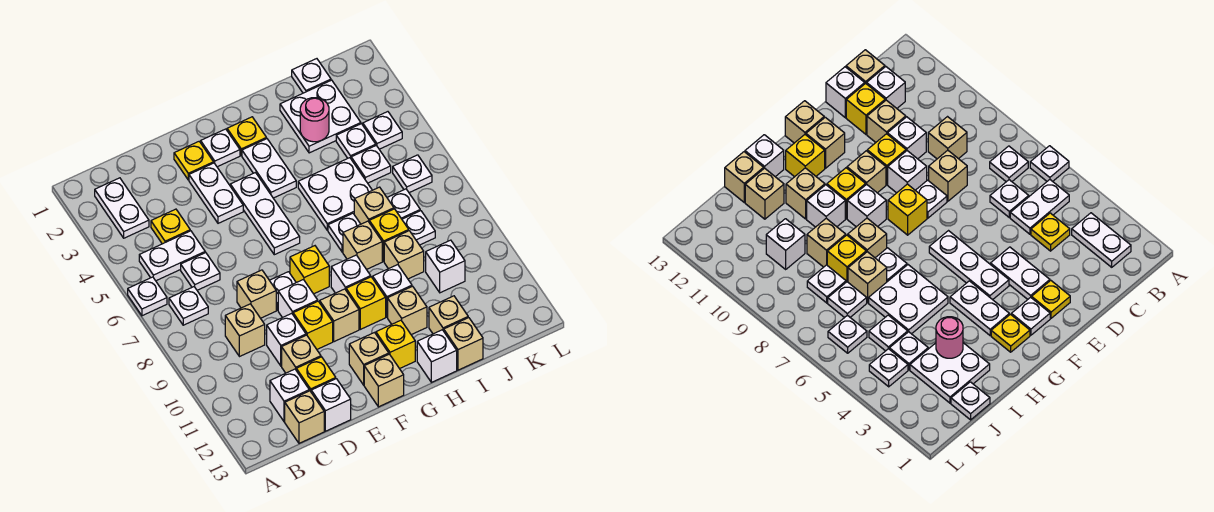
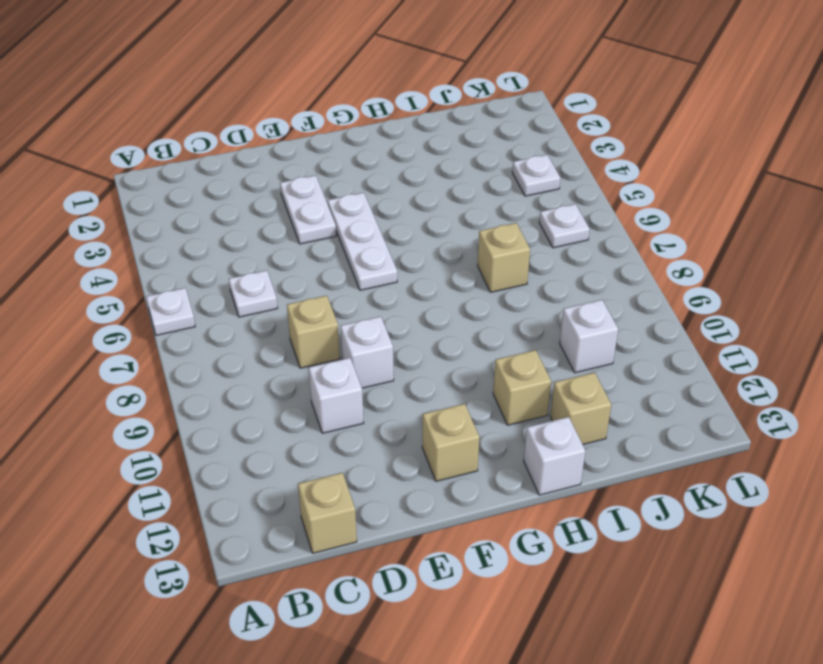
none -> white plate B2:B3 level 1
none -> white plate B5:C5 level 1
none -> white plate B7 level 1
none -> yellow plate C4 level 1

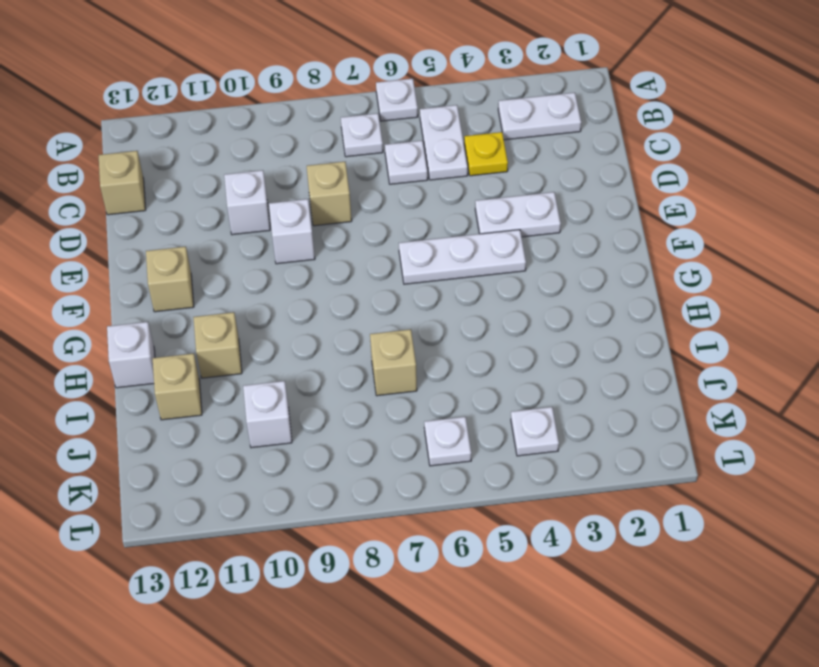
none -> tan brick C9 level 1
none -> white brick C12 level 1
none -> tan brick D11 level 1
none -> yellow brick D12 level 1

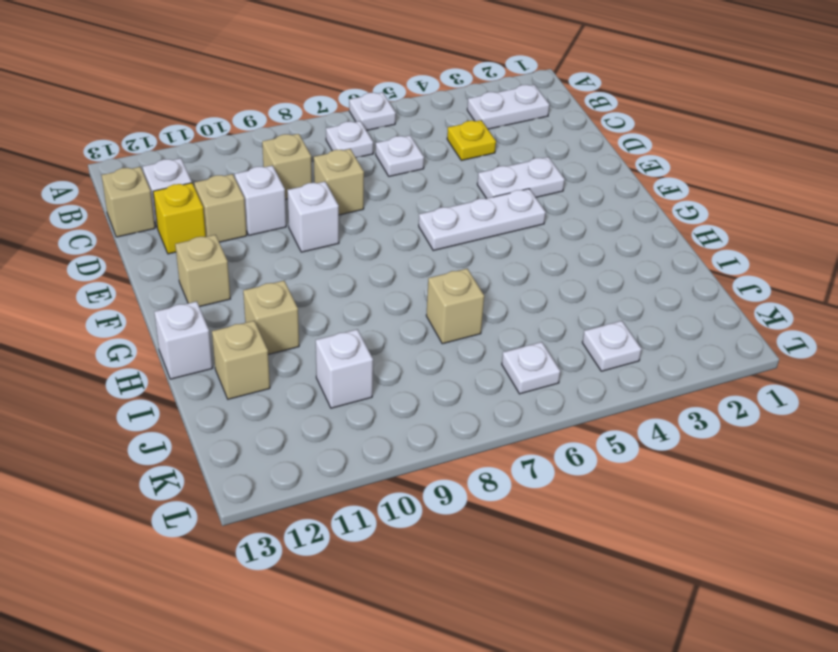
none -> white plate B5:C5 level 1
none -> white brick D13 level 1
none -> yellow plate E2 level 1
none -> white plate E8 level 1

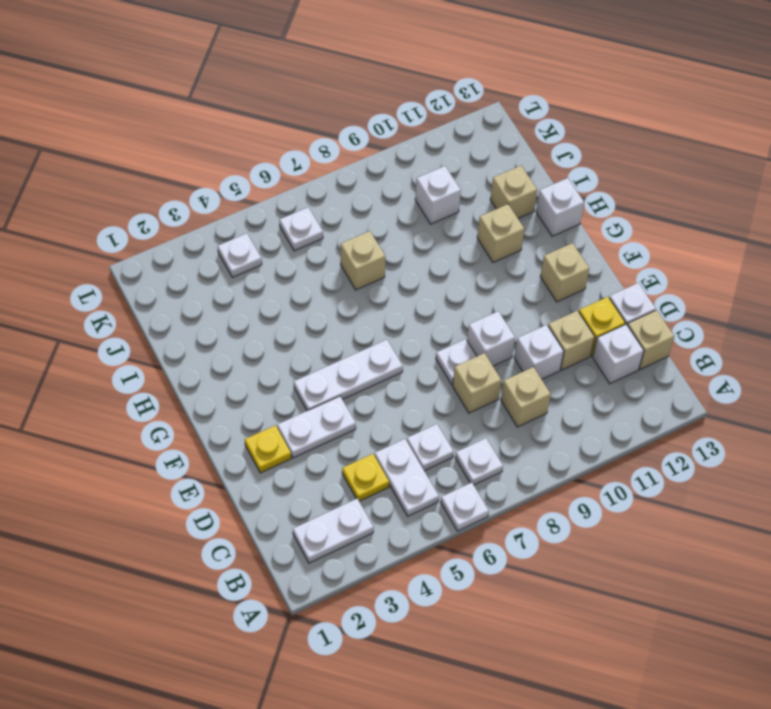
none -> yellow brick E10 level 1
none -> white plate F2 level 1
none -> yellow brick F8 level 1
none -> tan brick F10 level 1

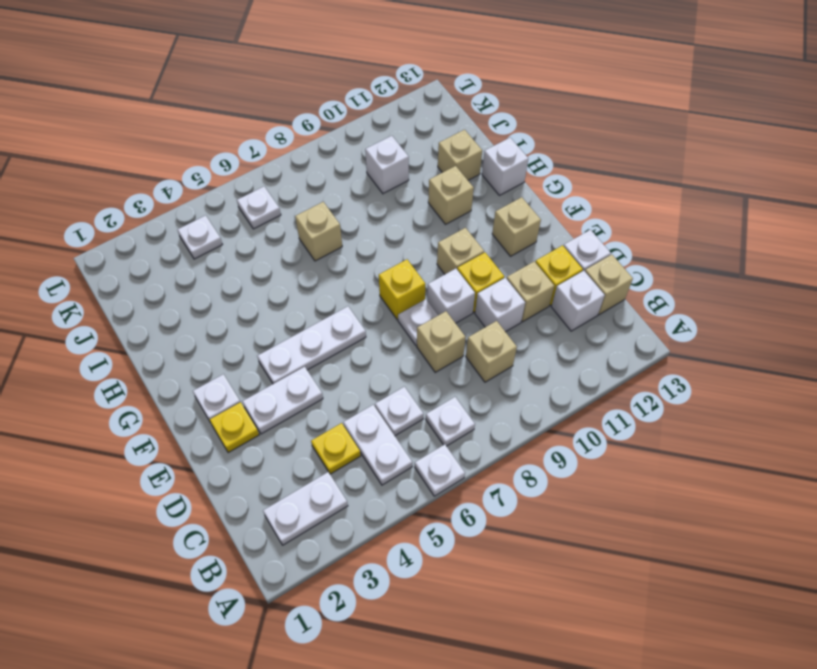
none -> tan brick F13 level 1
none -> yellow plate G2 level 1
none -> white plate G3:G4 level 1
none -> white brick G9 level 1

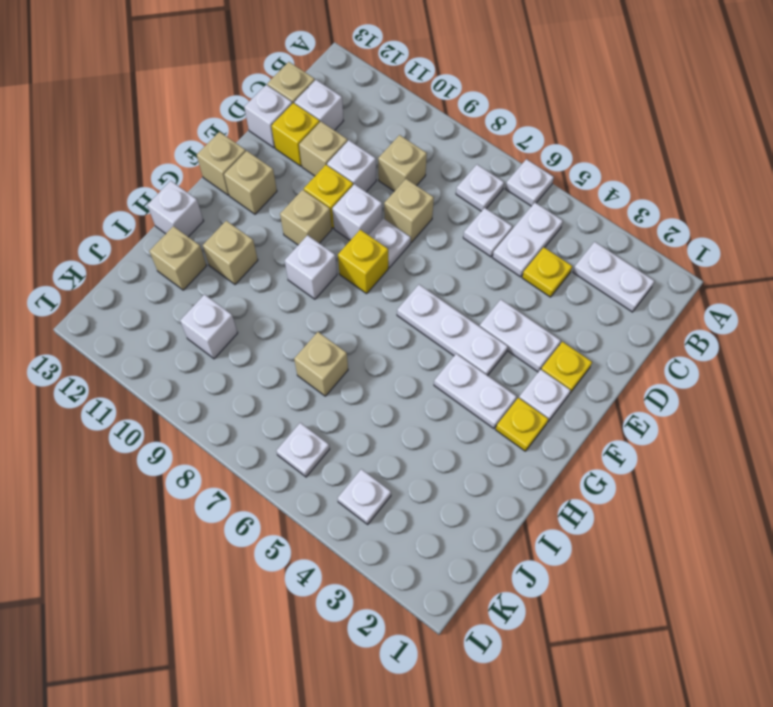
none -> yellow brick G10 level 1
none -> yellow brick G12 level 1
none -> white plate H5:I6 level 1
none -> white plate H7 level 1

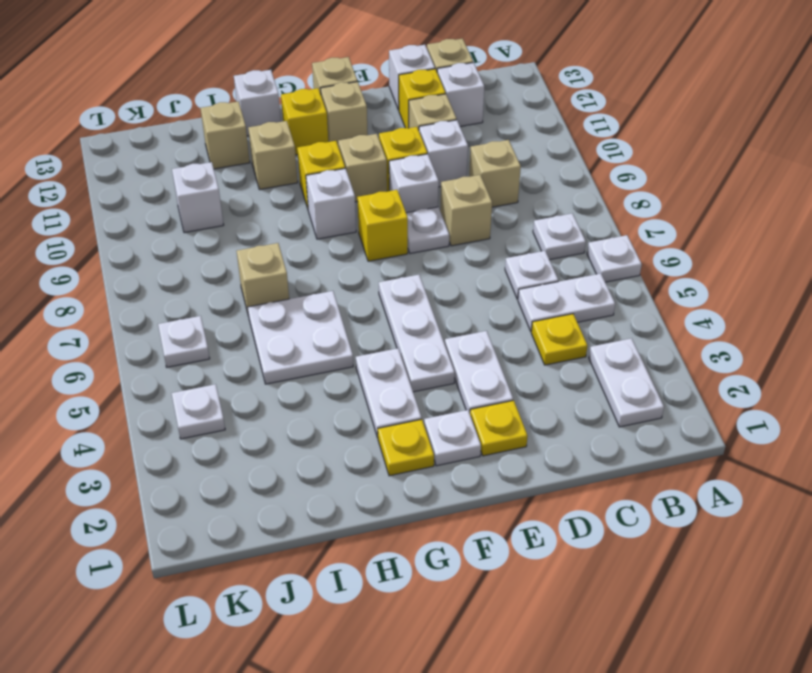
none -> white plate H7 level 1
none -> tan brick H8 level 1
none -> white brick H10 level 1
none -> white plate I2:J3 level 1

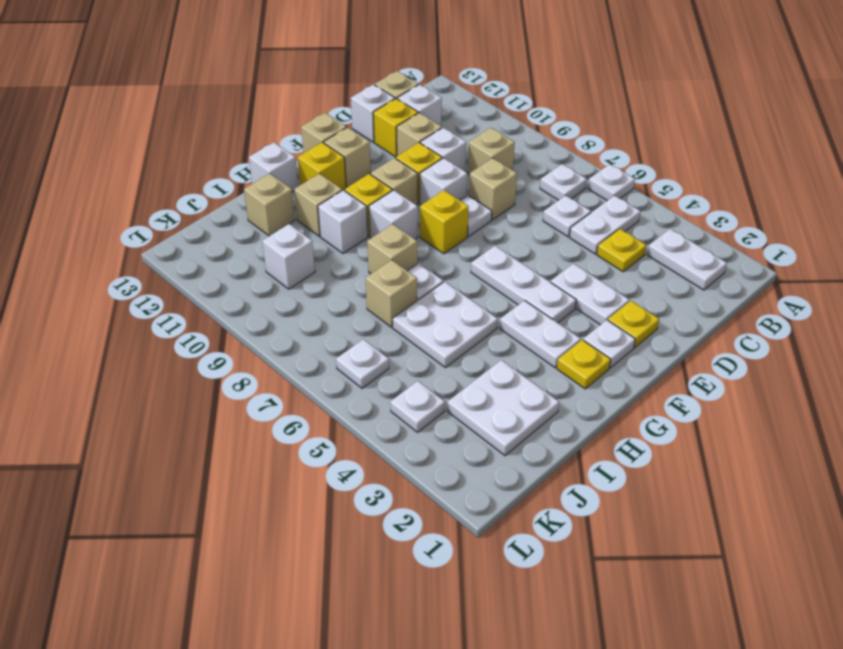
none -> yellow brick I8 level 1
none -> tan brick I9 level 1
none -> tan brick I13 level 1
none -> white plate J1 level 1

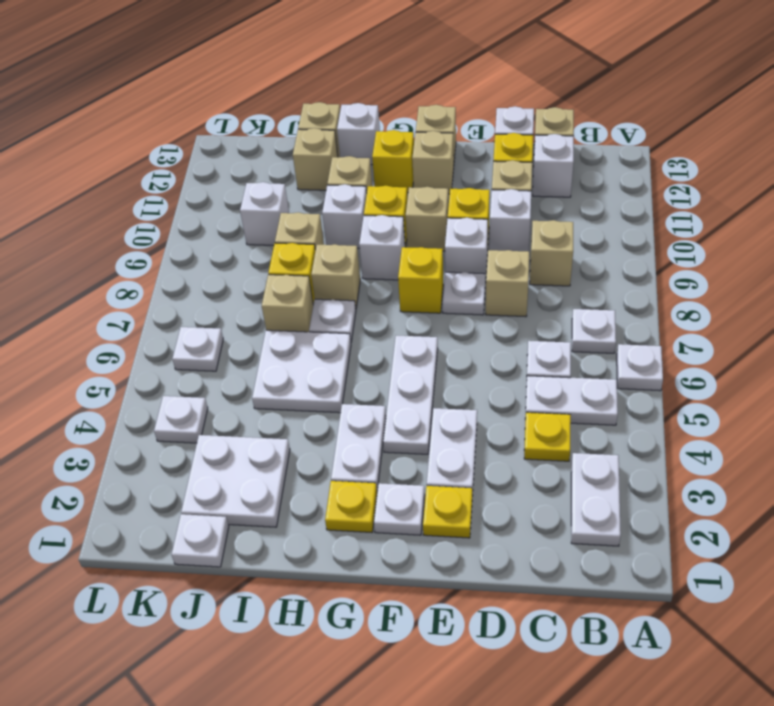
none -> white plate J4 level 1
none -> white plate J5 level 1
none -> white plate J7 level 1
none -> white plate J8 level 1

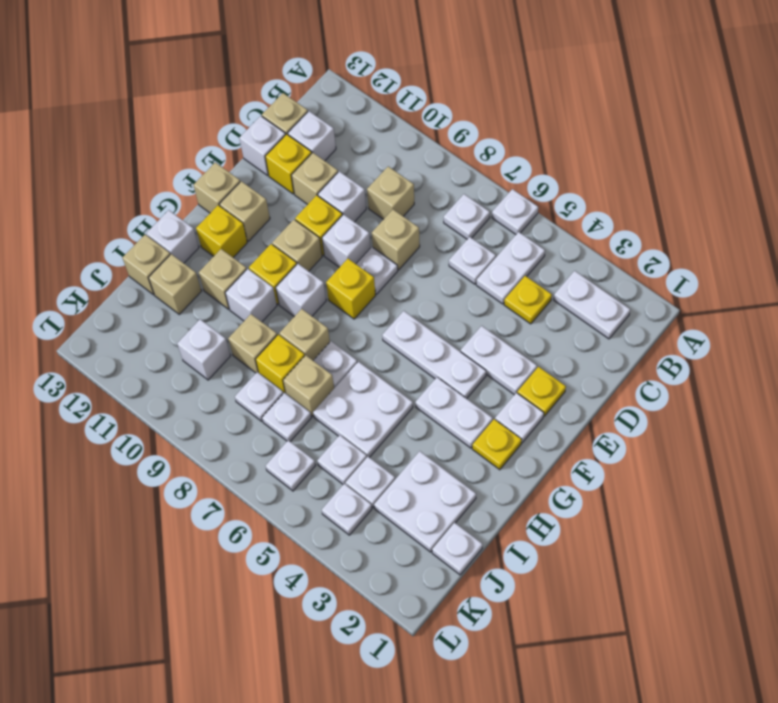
none -> pink round brick I3 level 2

